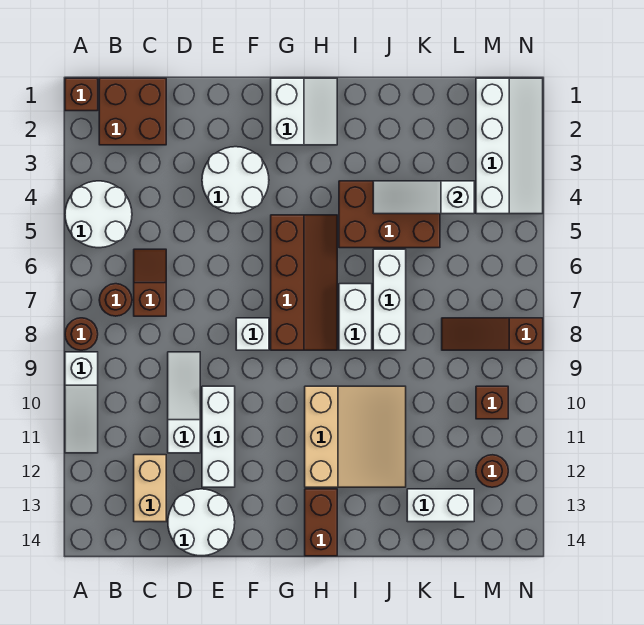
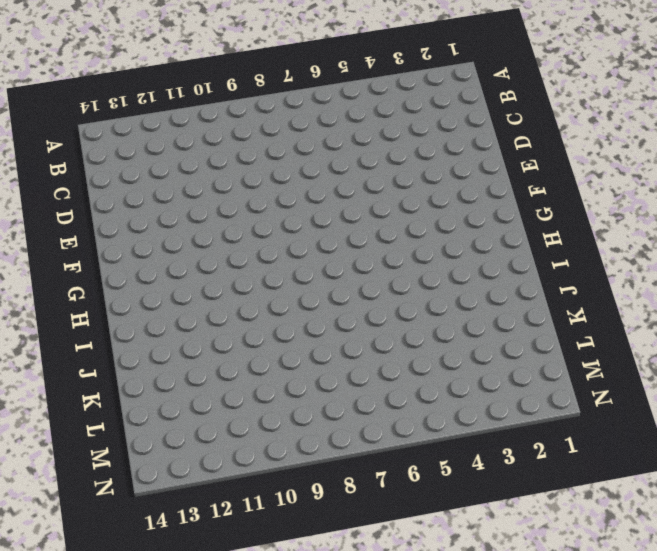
none -> brown brick A1 level 1
none -> white round brick A4:B5 level 1
none -> brown round brick A8 level 1

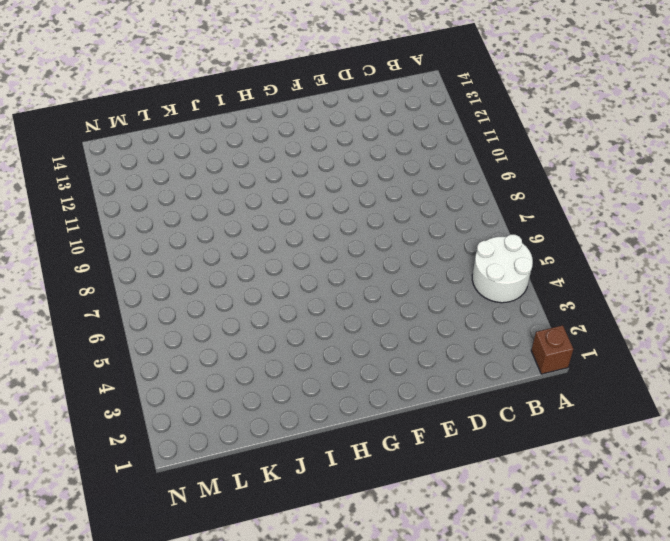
none -> brown round brick A8 level 1
none -> white slope A9:A11 level 1 top 9
none -> brown brick B1:C2 level 1

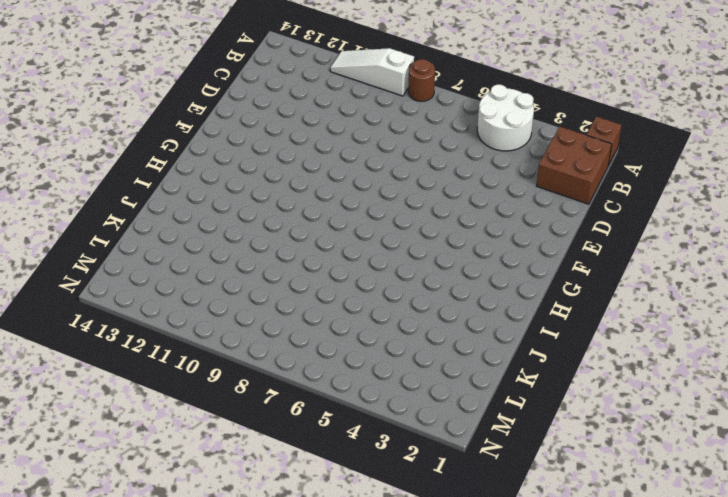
none -> brown round brick B7 level 1
none -> brown slope C6:C7 level 1 top 7
none -> tan brick C12:C13 level 1

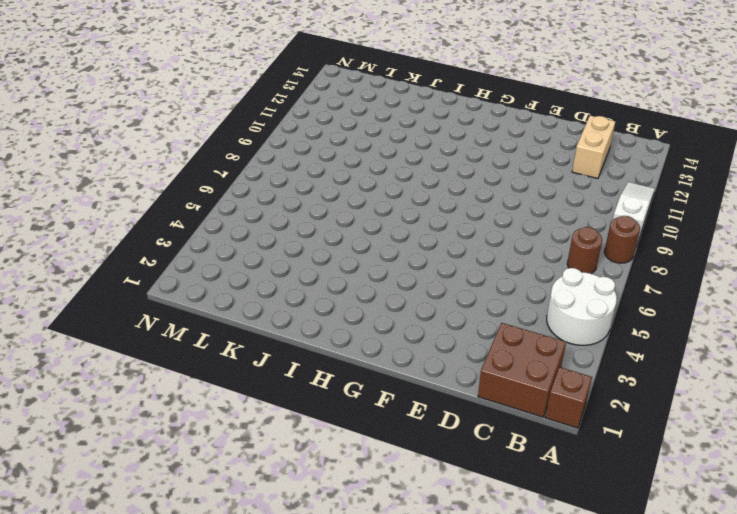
none -> brown slope C6:C7 level 1 top 7
none -> white slope D9:D11 level 1 top 11
none -> white round brick D13:E14 level 1

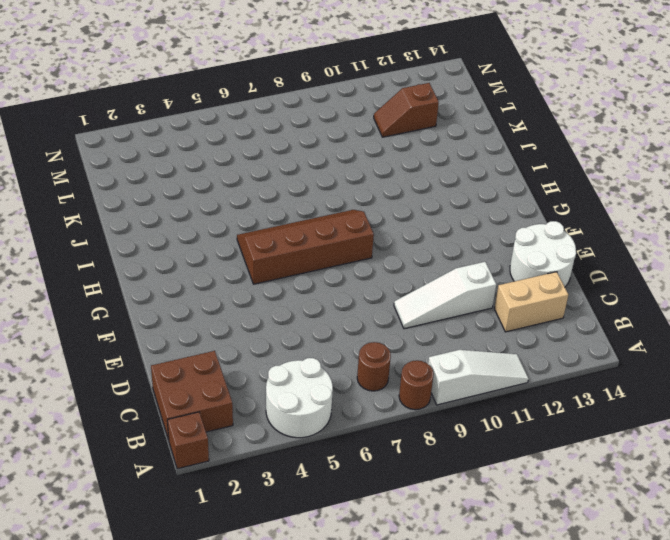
brown slope L11:L12 level 1 top 12 -> brown slope C6:C7 level 1 top 7
none -> white round brick E3:F4 level 1
none -> white brick E10:E12 level 1
none -> white brick F8 level 1

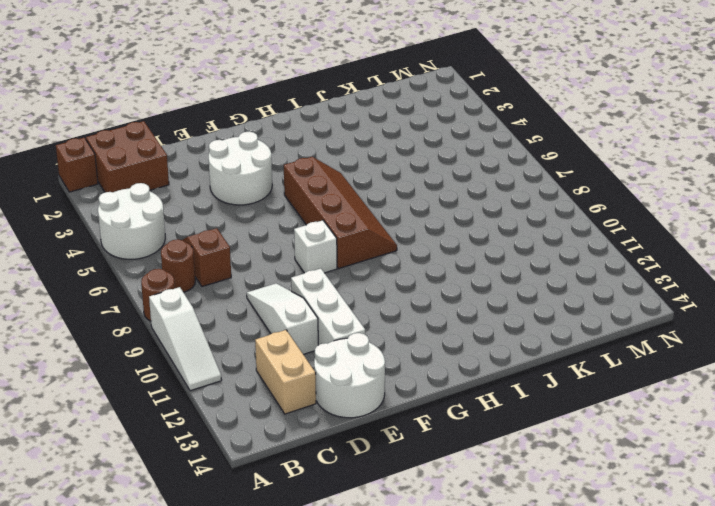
none -> white slope G1:H2 level 1 top G
none -> tan slope H10:J12 level 1 top H
none -> brown brick H13:H14 level 1

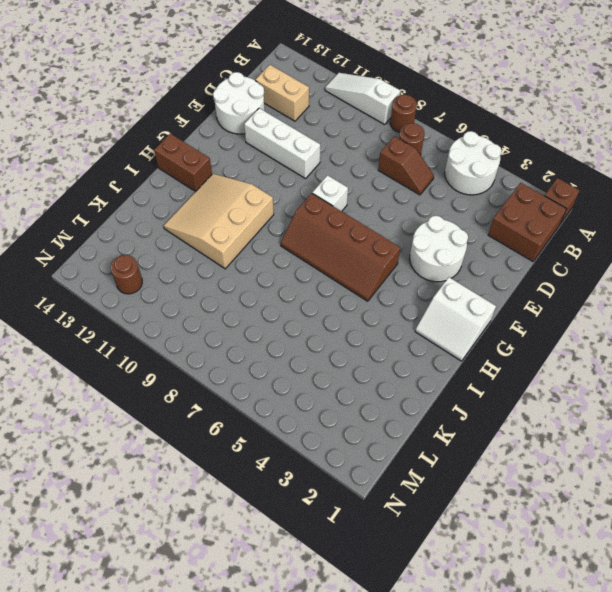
tan slope H10:J12 level 1 top 10 -> tan slope H10:J12 level 1 top H
none -> white slope D9:D11 level 1 top 11
none -> brown brick I4:K5 level 1
none -> white brick I7:I8 level 1

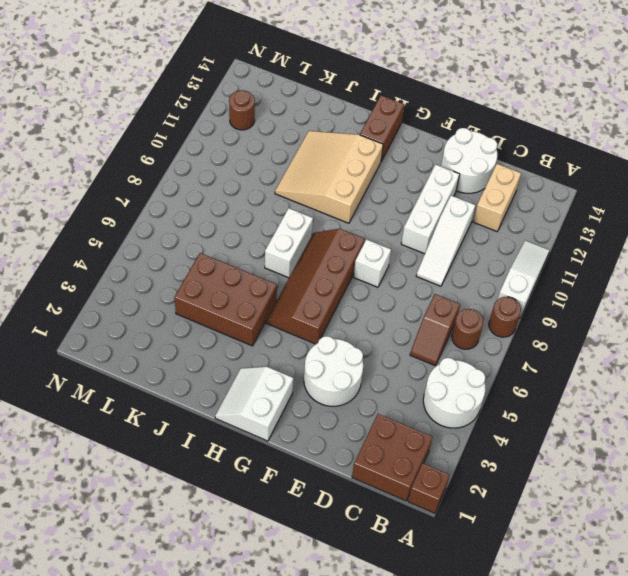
none -> white brick J6:J8 level 1
none -> white brick K13:L13 level 1
none -> brown slope L8:N8 level 1 top N

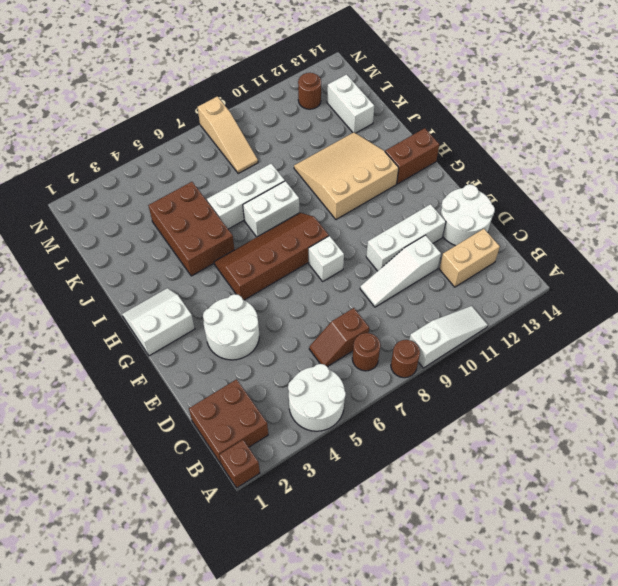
tan slope L8:N8 level 1 top N -> brown slope L8:N8 level 1 top N
none -> white slope M1:N4 level 1 top M
none -> brown brick M10 level 1
none -> white slope J4:L4 level 2 top L

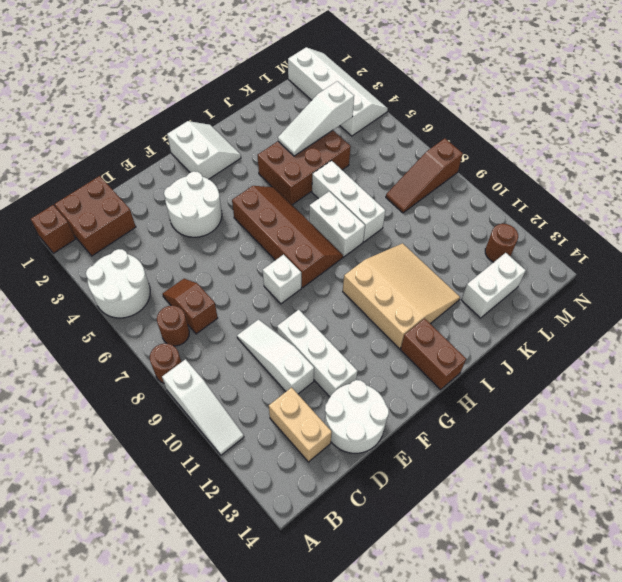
none -> brown brick M10 level 1

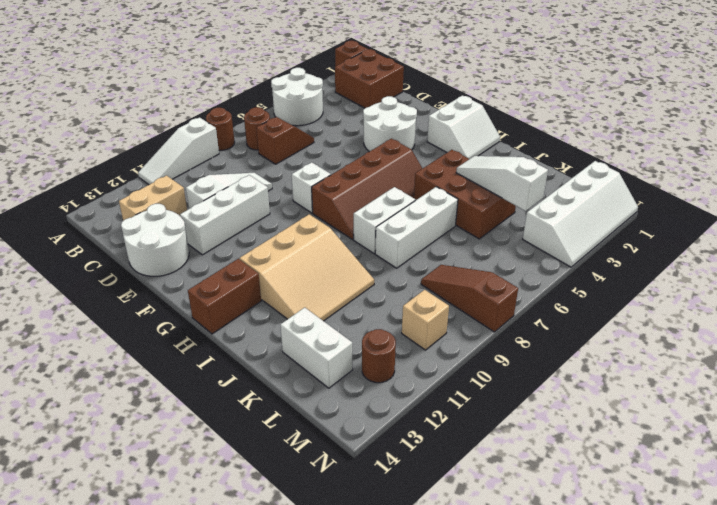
tan brick M10 level 1 -> brown brick M10 level 1

